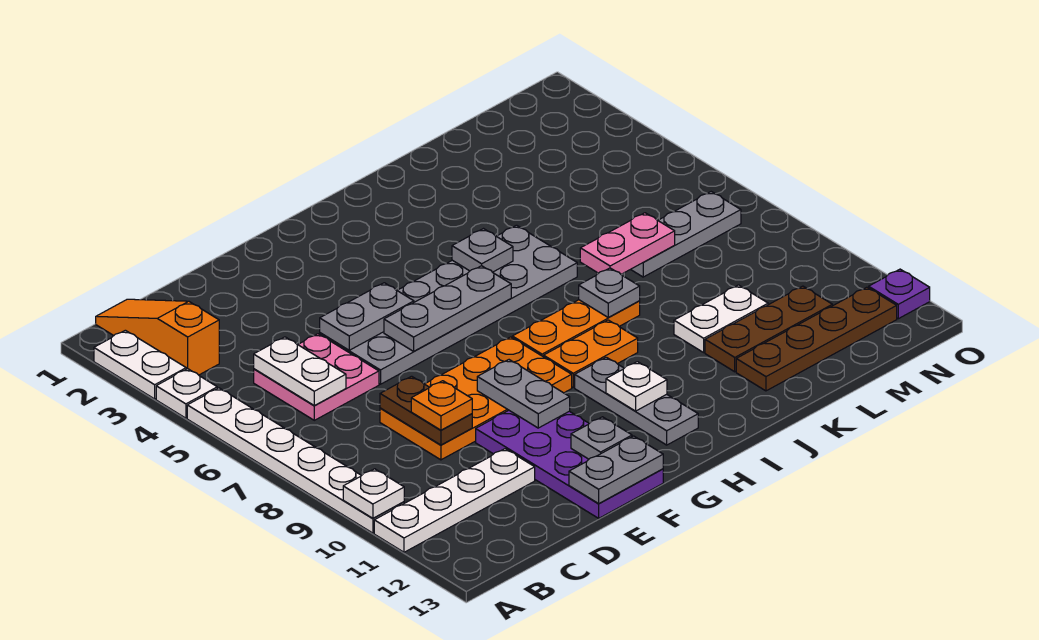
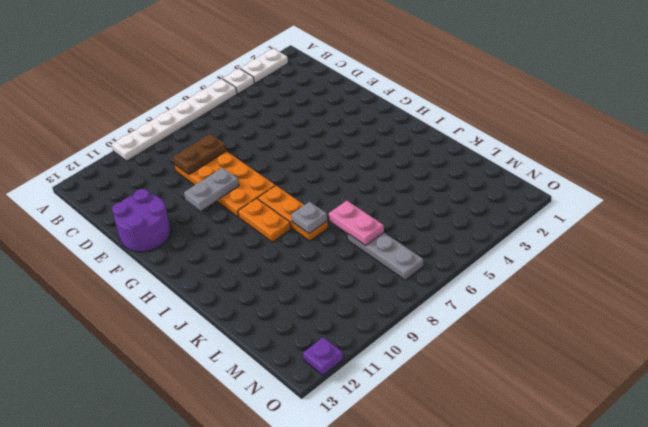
purple round brick E12:F13 level 1 -> purple plate E10:F13 level 1
none -> white plate A11:D11 level 1
none -> orange slope B1:B3 level 1 top 3
none -> pink plate C5:D6 level 1
none -> grey plate E5:J6 level 1

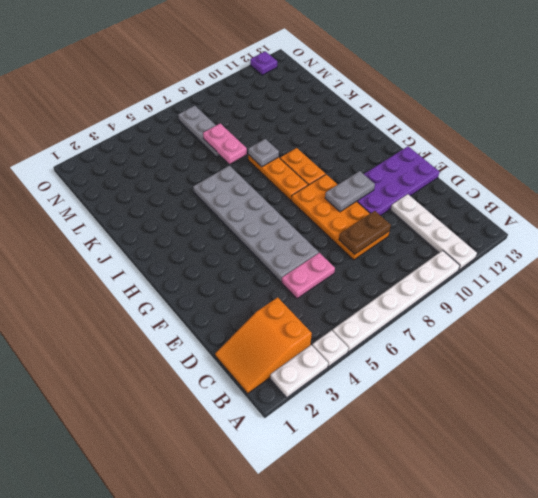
orange slope B1:C3 level 1 top 3 -> orange slope B1:B3 level 1 top 3
pink plate D5:D6 level 1 -> pink plate C5:D6 level 1
none -> grey plate H10:H12 level 1
none -> white plate K10:L10 level 1
none -> brown plate K11:M11 level 1
none -> brown plate K12:N12 level 1

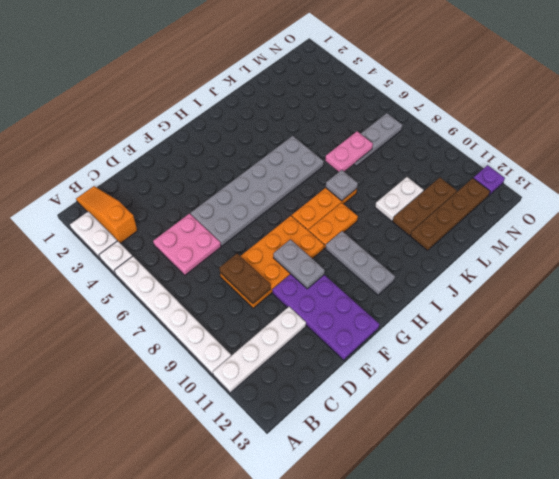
none -> white plate A10 level 2
none -> white plate C5:C6 level 2
none -> grey plate E5:F5 level 2
none -> grey plate E13:F13 level 2

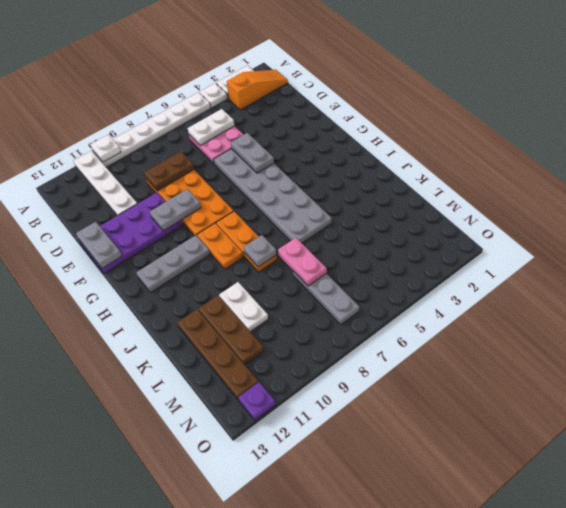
none -> grey plate F6:H6 level 2
none -> grey plate F12 level 2
none -> white plate H11 level 2
none -> grey plate I5 level 2

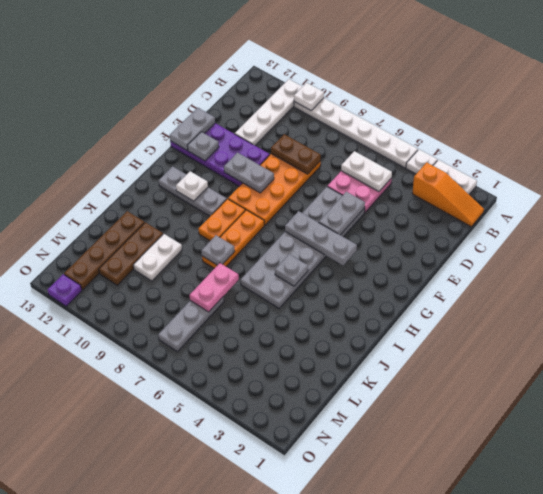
grey plate G4:G6 level 2 -> grey plate F6:H6 level 2
none -> orange plate D9 level 3

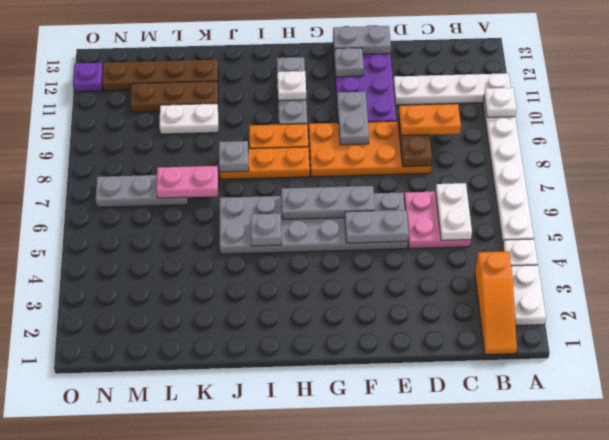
orange plate C9:D9 level 3 -> orange plate D9 level 3

